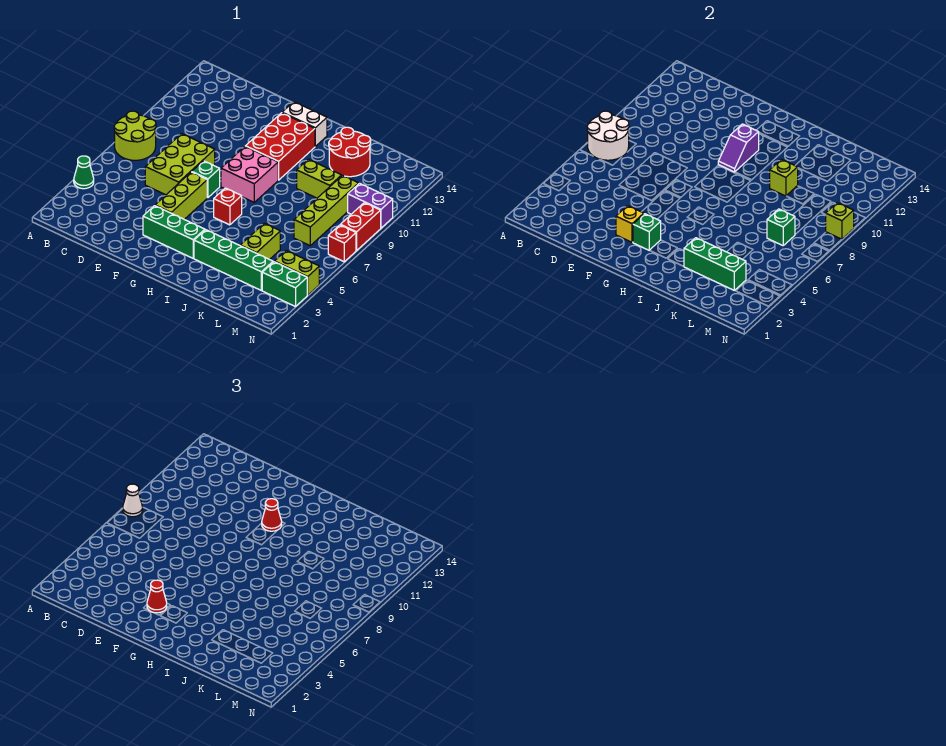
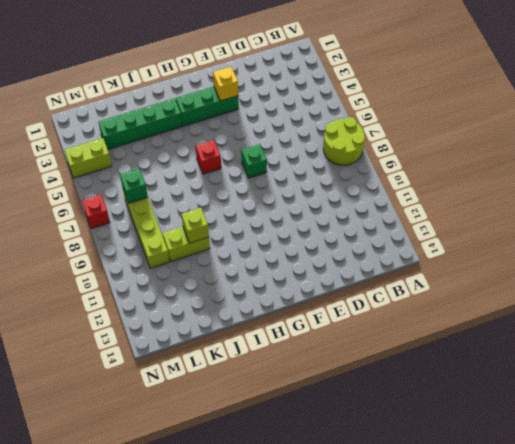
none -> green cone A4 level 1
none -> lime brick D6:E8 level 1
none -> lime brick F4:F6 level 1
none -> pink brick G8:H9 level 1

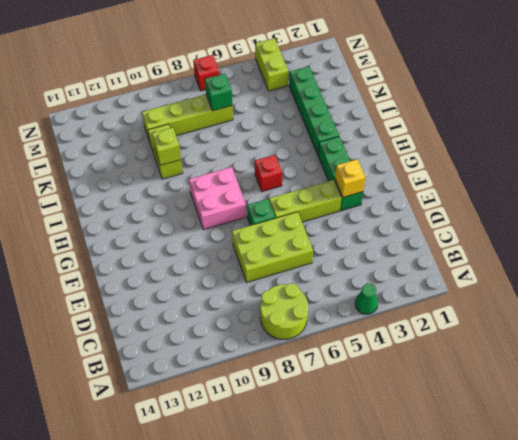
none -> red brick G10:H12 level 1
none -> white brick G13:H13 level 1
none -> red round brick J12:K13 level 1
none -> lime brick K4:K5 level 1

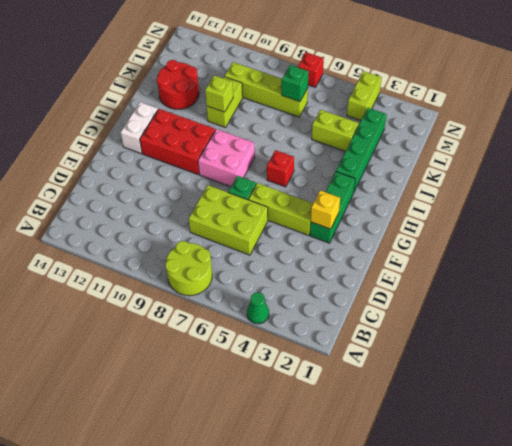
none -> green brick M3:N3 level 1
none -> purple brick M10:N10 level 1
none -> red brick N8:N9 level 1
none -> white round brick A7:B8 level 2

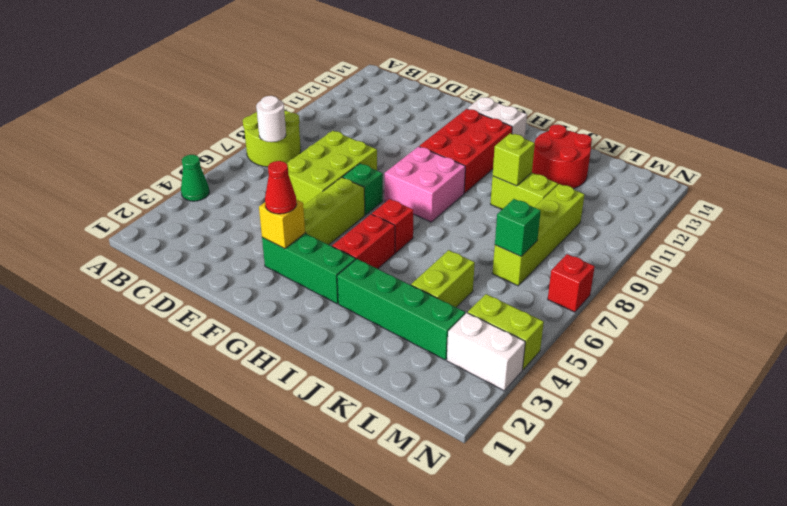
white round brick B7 level 2 -> white round brick A7:B8 level 2
red brick H4:H5 level 1 -> red brick N8:N9 level 1
white brick M3:N3 level 1 -> green brick M3:N3 level 1
none -> purple brick M10:N10 level 1
none -> green brick G3 level 2
none -> purple slope G10:G11 level 2 top 11
none -> green brick J3:L3 level 2

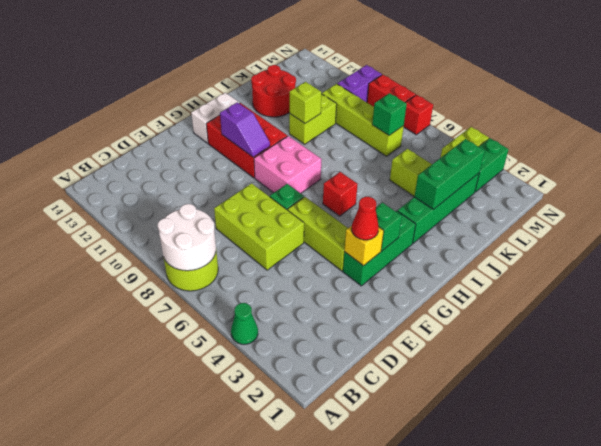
none -> lime brick N9 level 2
none -> white cone A8 level 3
none -> red cone G11 level 3

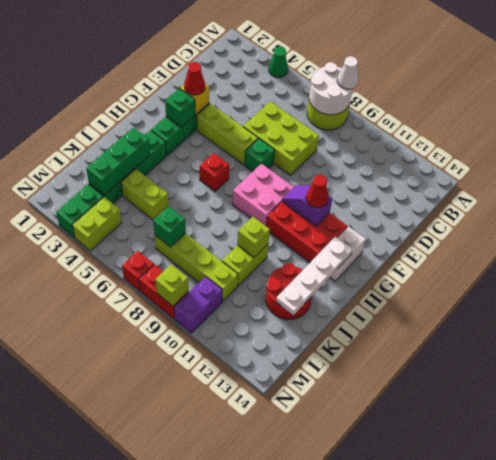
white plate H13:K13 level 2 -> none

